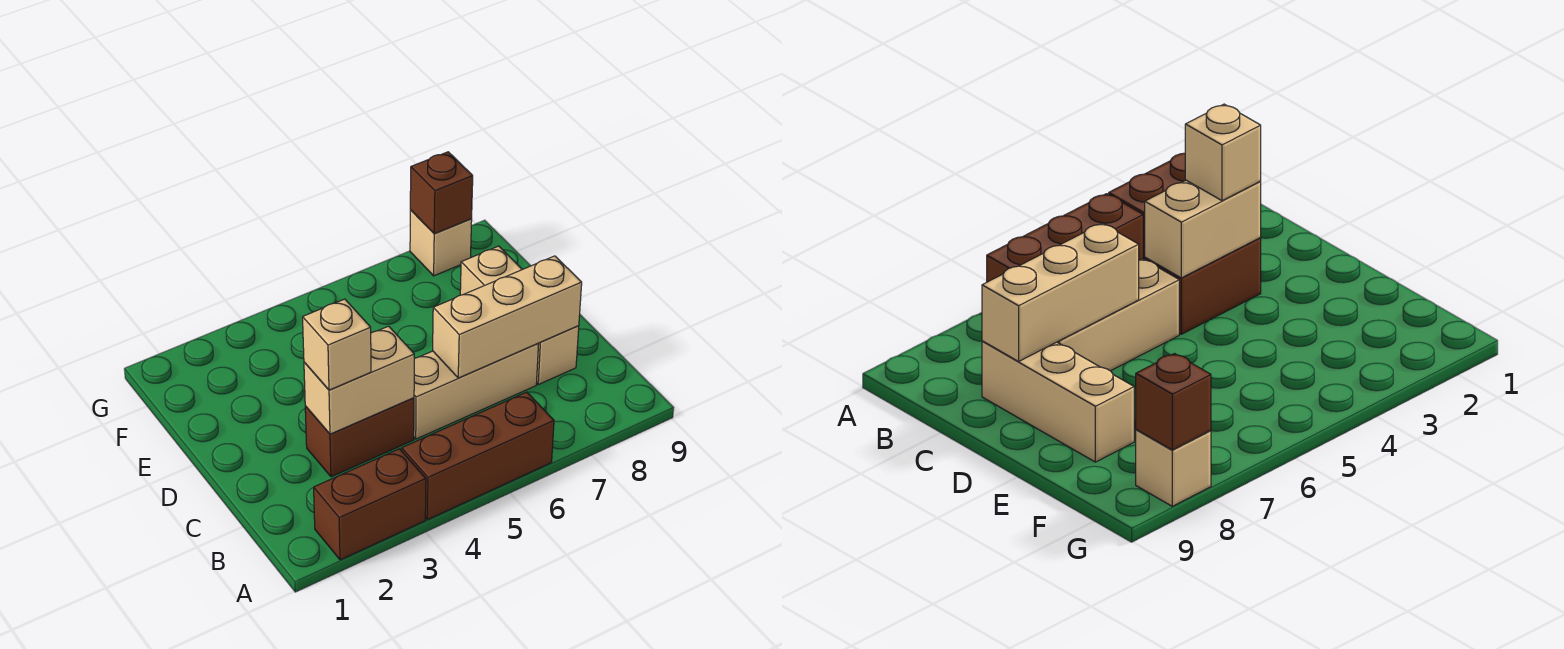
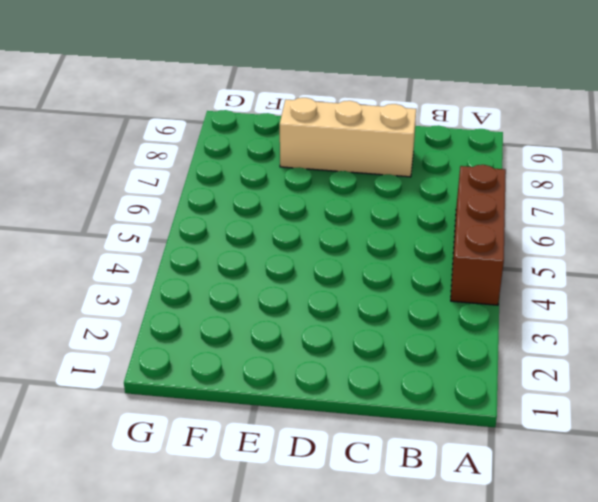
none -> brown brick A2:A3 level 1
none -> brown brick C3:C4 level 1

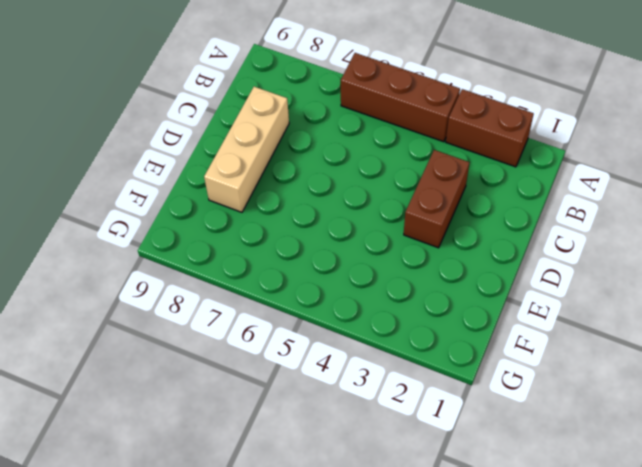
brown brick C3:D3 level 1 -> brown brick C3:C4 level 1
none -> tan brick C5:C7 level 1
none -> tan brick G8 level 1

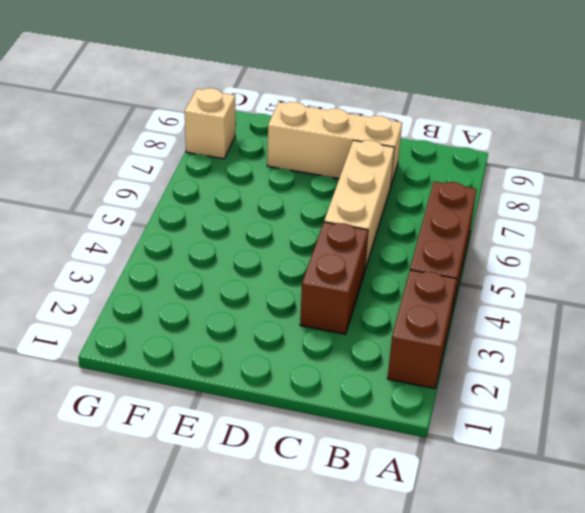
none -> tan brick C3:C4 level 2
none -> tan brick C6:C8 level 2

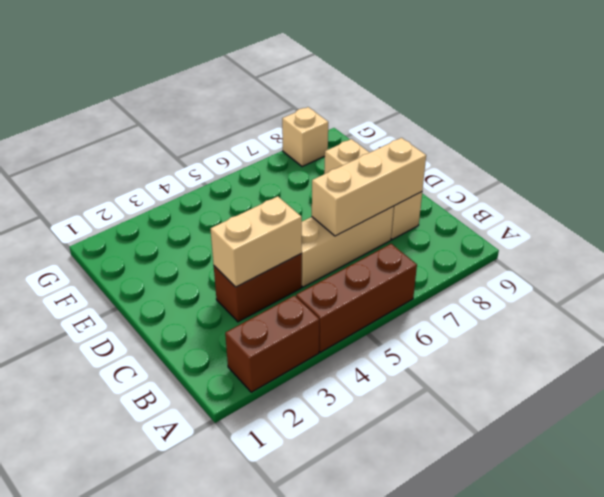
none -> brown brick G8 level 2
none -> tan brick C3 level 3

